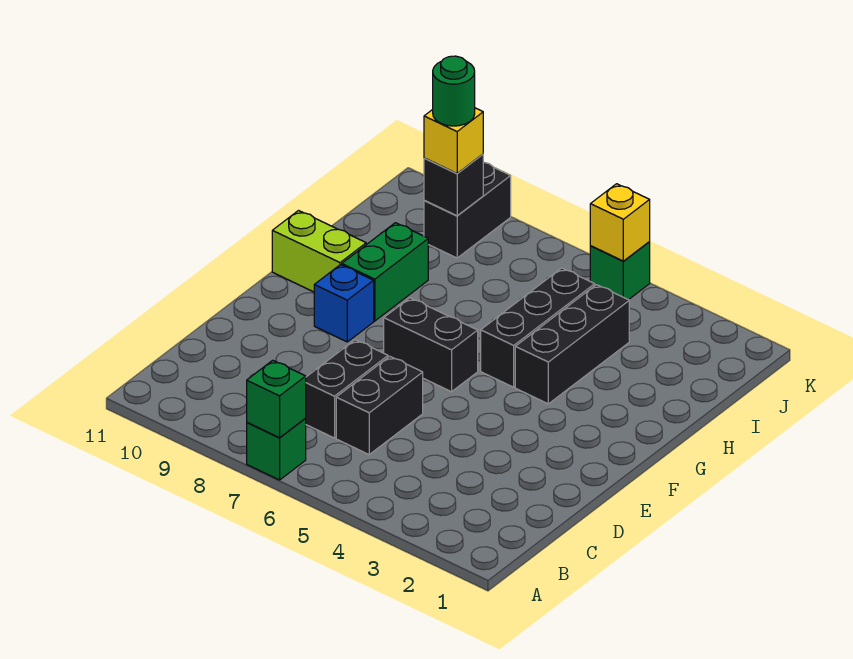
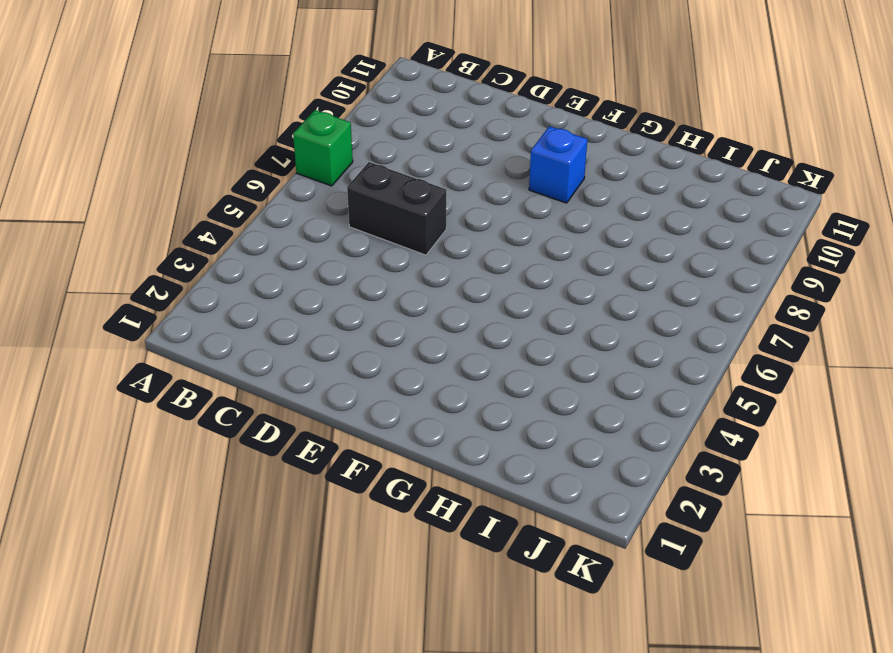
none -> black brick C7:D7 level 1
none -> black brick F6:F7 level 1
none -> black brick G4:I4 level 1

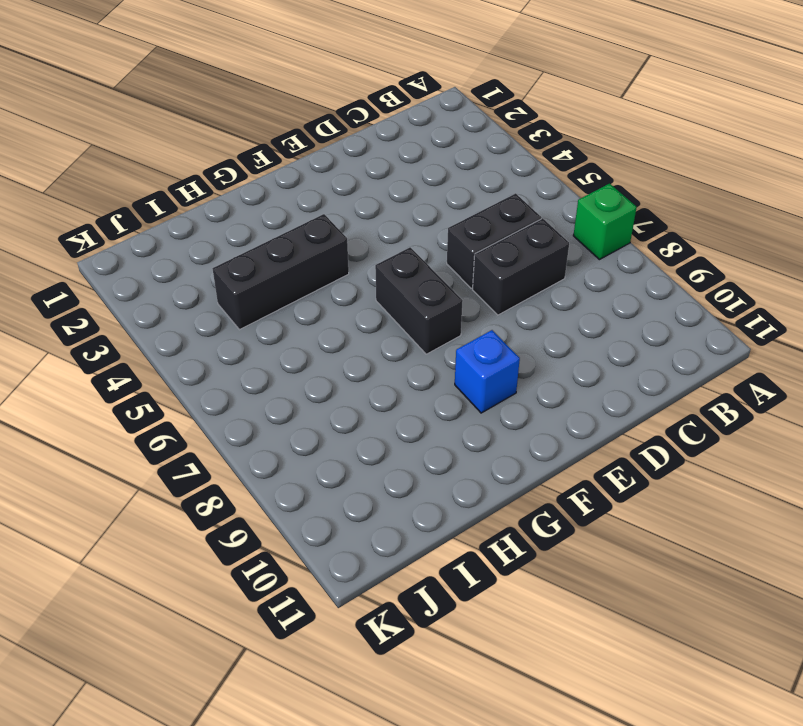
none -> black brick G5:I5 level 1
none -> green brick G9:H9 level 1
none -> lime brick G10:G11 level 1

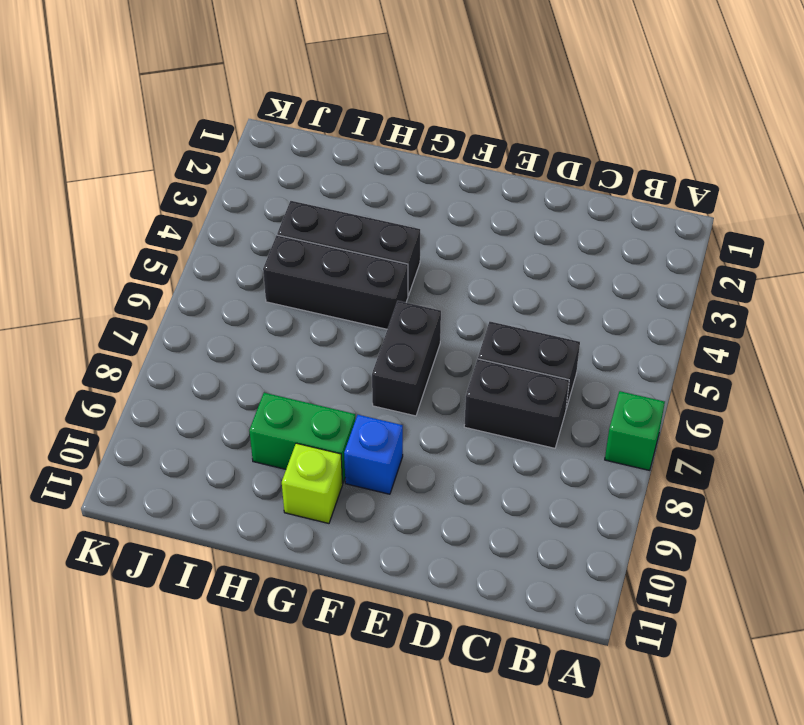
lime brick G10 level 1 -> lime brick G10:G11 level 1
none -> black brick J9:K9 level 1
none -> green brick K5 level 1
none -> green brick A7 level 2

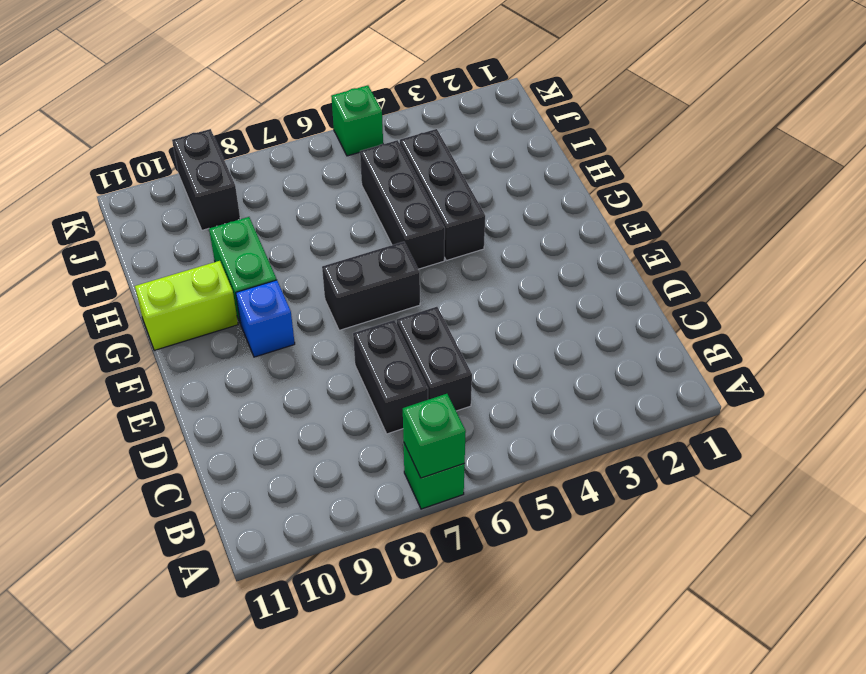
none -> black brick J9 level 2
none -> yellow brick K5 level 2
none -> yellow brick J9 level 3

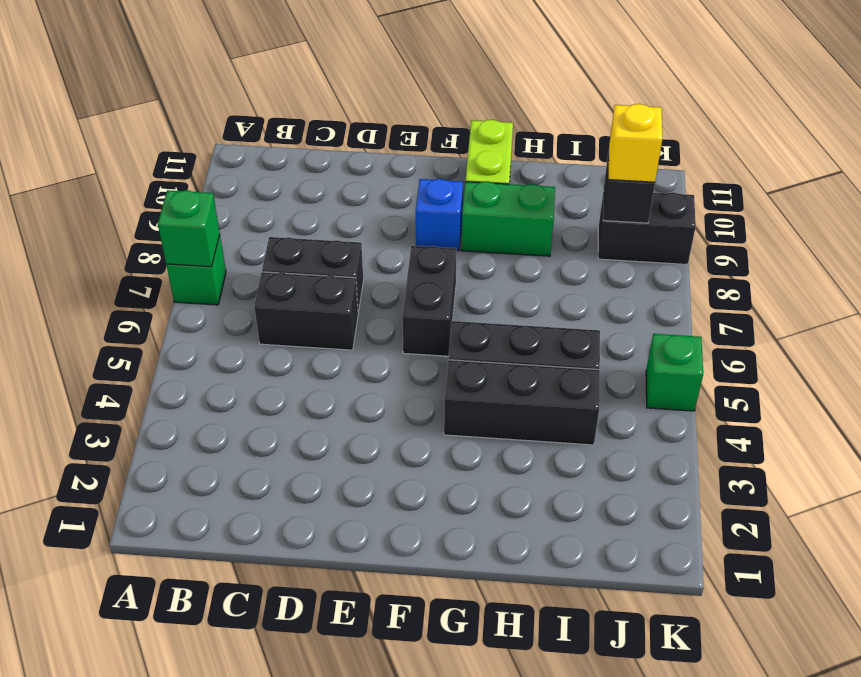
none -> yellow brick K5 level 2
none -> green round brick J9 level 4

